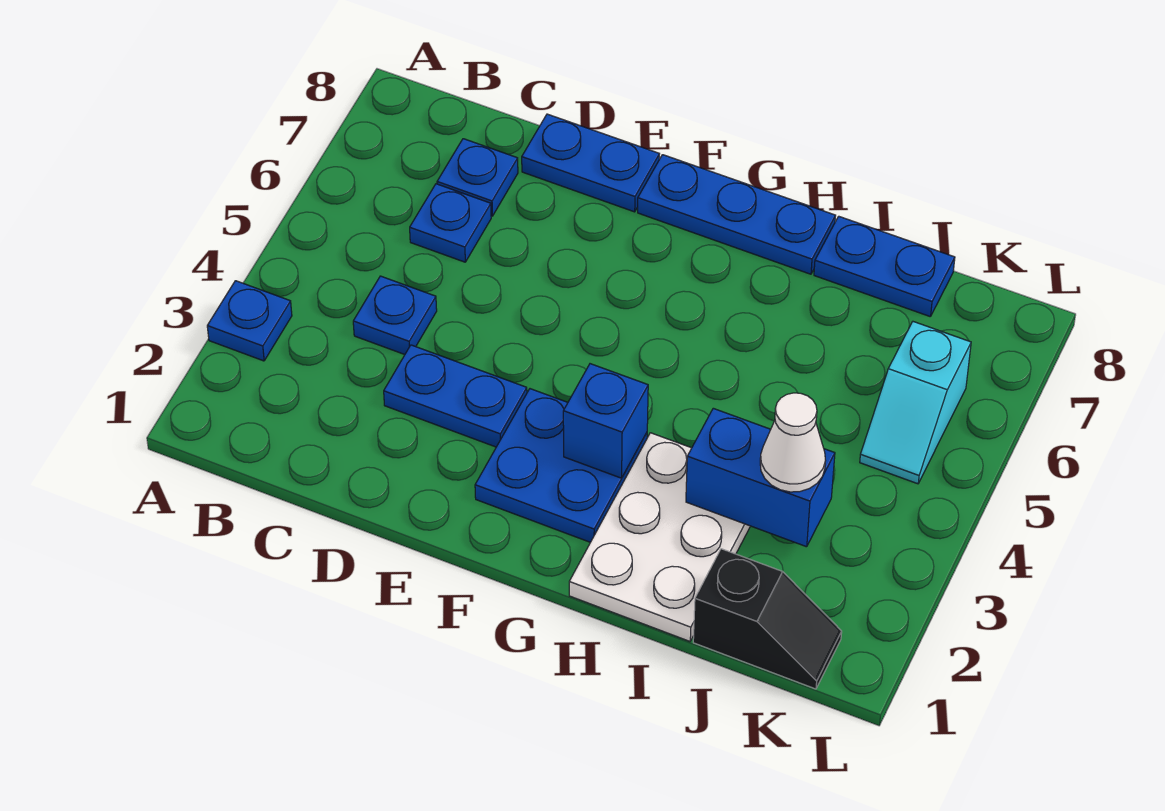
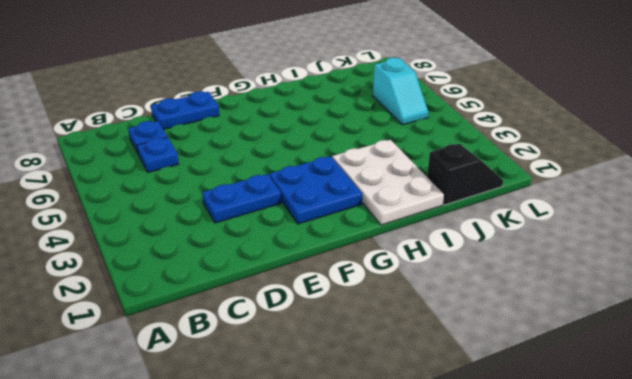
none -> blue plate A3 level 1
none -> blue plate C4 level 1
none -> blue plate F8:H8 level 1

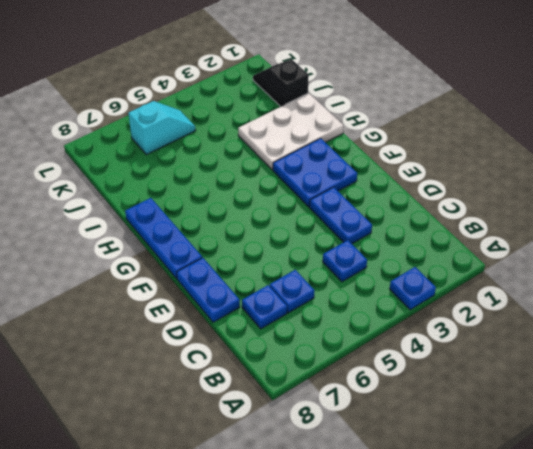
none -> blue plate I8:J8 level 1
none -> blue brick G3 level 2
none -> blue brick I3:J3 level 2

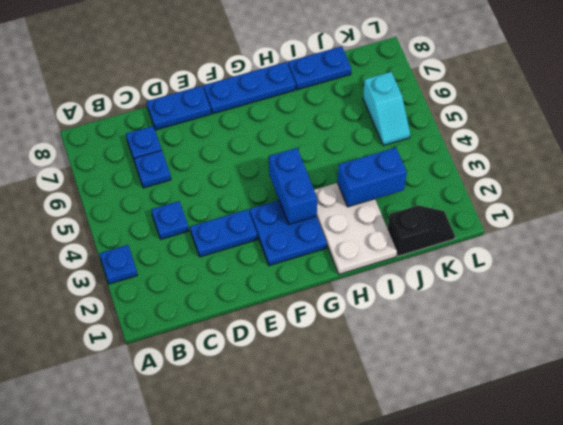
blue brick G3:G4 level 2 -> blue brick G3 level 2
none -> white cone J3 level 3

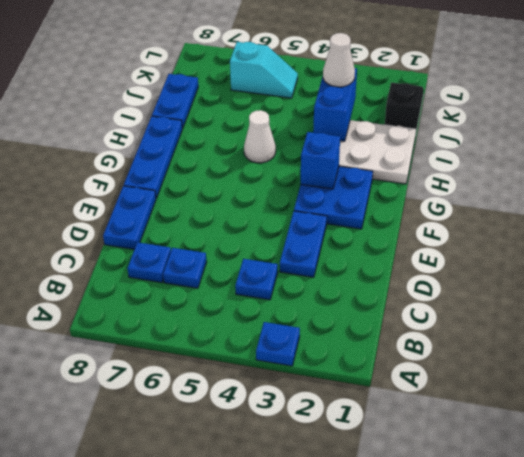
white cone H5 level 1 -> none

